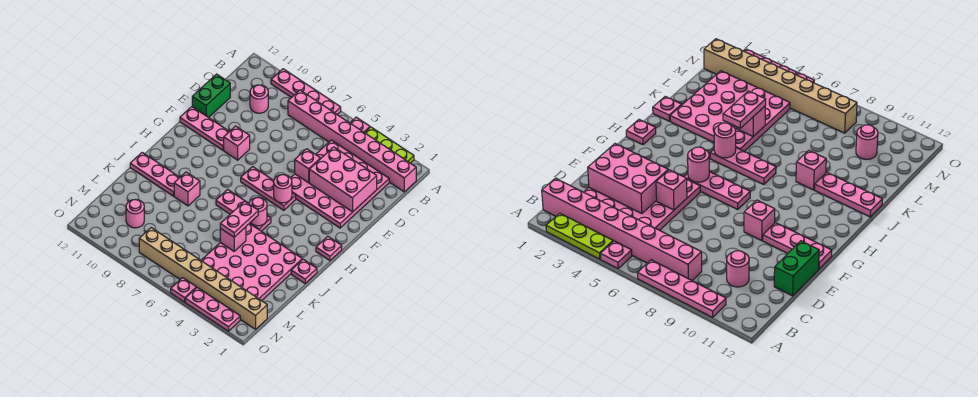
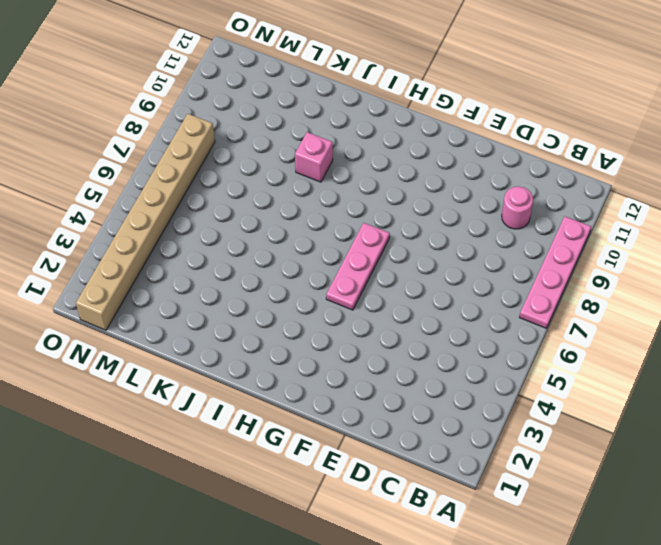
none -> lime plate A2:A4 level 1
none -> pink plate A5 level 1
none -> pink brick B1:B8 level 1

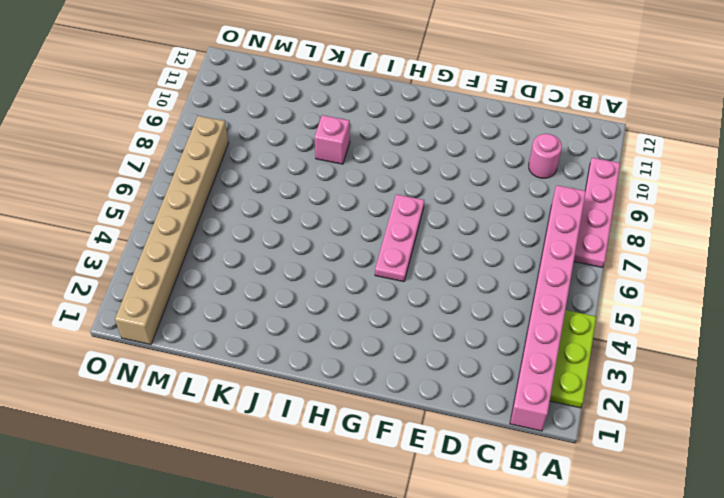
none -> pink plate A5 level 1
none -> pink plate C2:F5 level 1
none -> green brick D12:E12 level 1

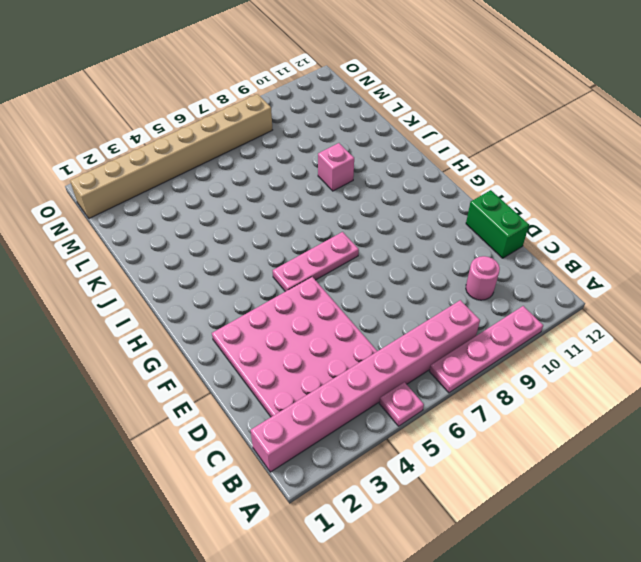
none -> lime plate A2:A4 level 1
none -> pink brick F9 level 1
none -> pink plate F10:F12 level 1

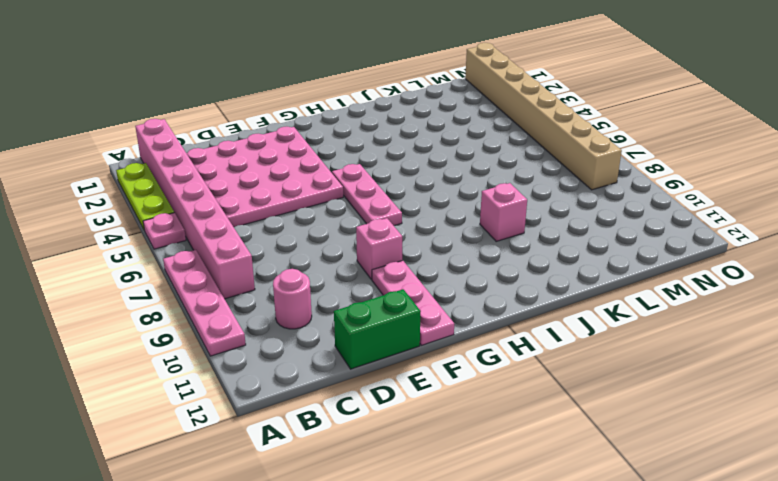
none -> pink plate H1 level 1
none -> pink plate I5:I7 level 1
none -> pink plate J1 level 1

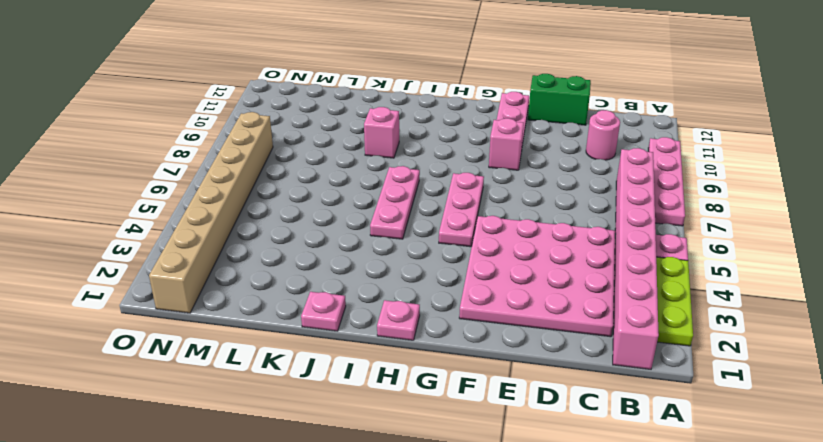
none -> pink plate J2:M5 level 1
none -> pink plate J10:J12 level 1
none -> pink round brick M10 level 1

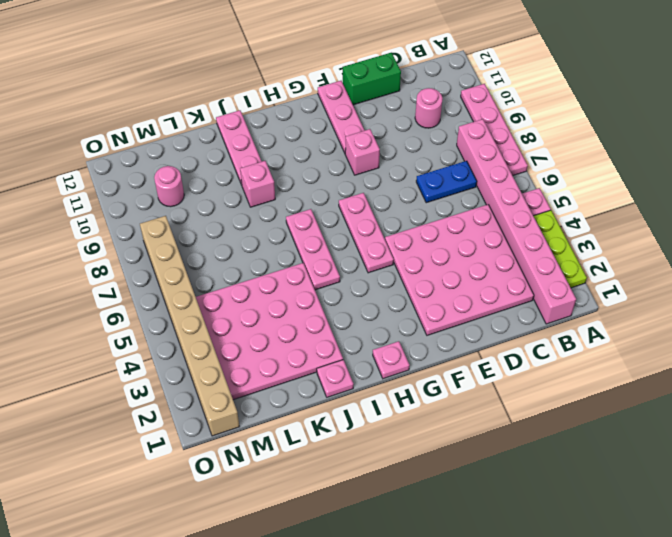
blue plate C7:D7 level 1 -> none
none -> pink plate O2:O4 level 1
none -> pink plate O5 level 1
none -> pink brick D2:E4 level 2

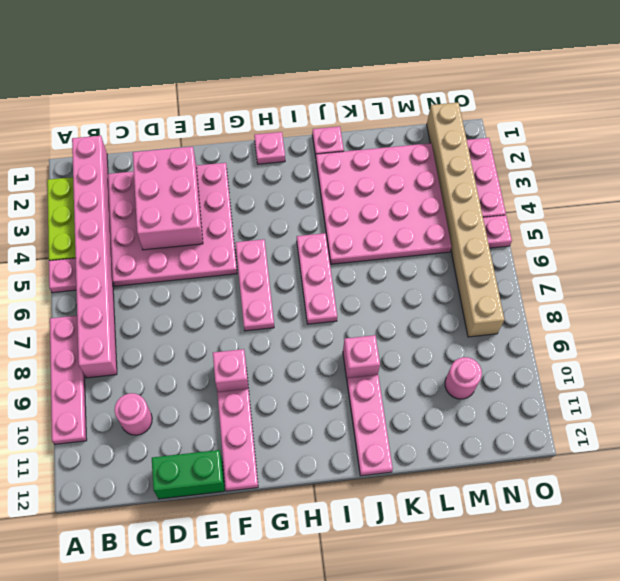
none -> pink brick E5 level 2
none -> pink round brick G5 level 2
none -> pink round brick I5 level 2

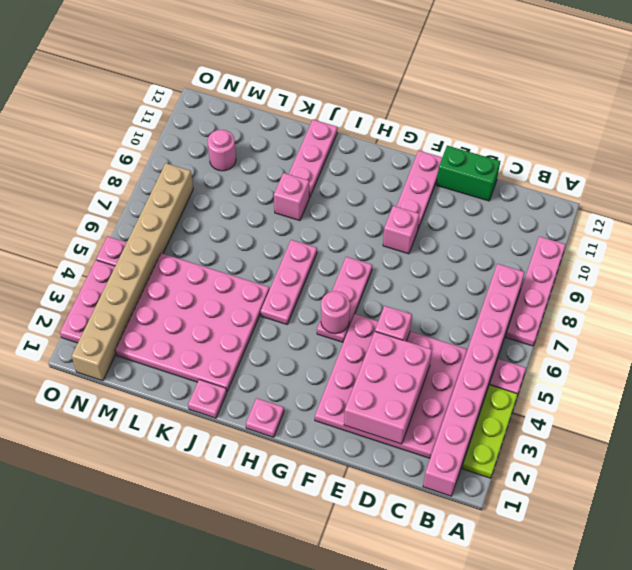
none -> pink round brick C10 level 1
none -> pink round brick I5 level 2
none -> pink brick K5 level 2

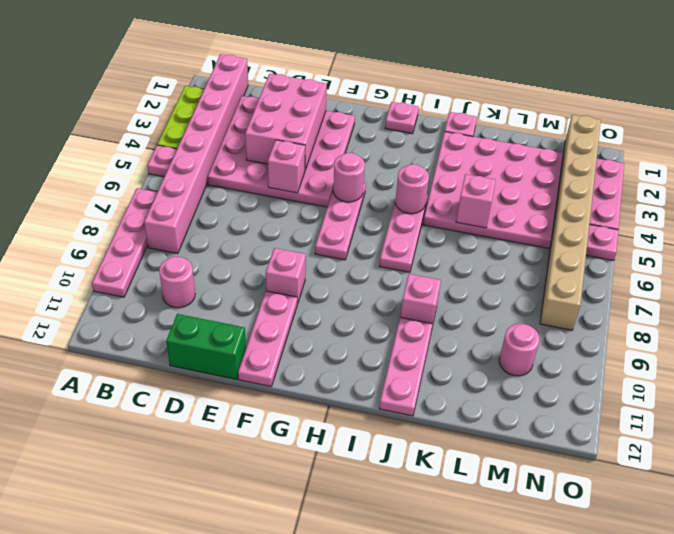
none -> pink plate J5:K5 level 3

